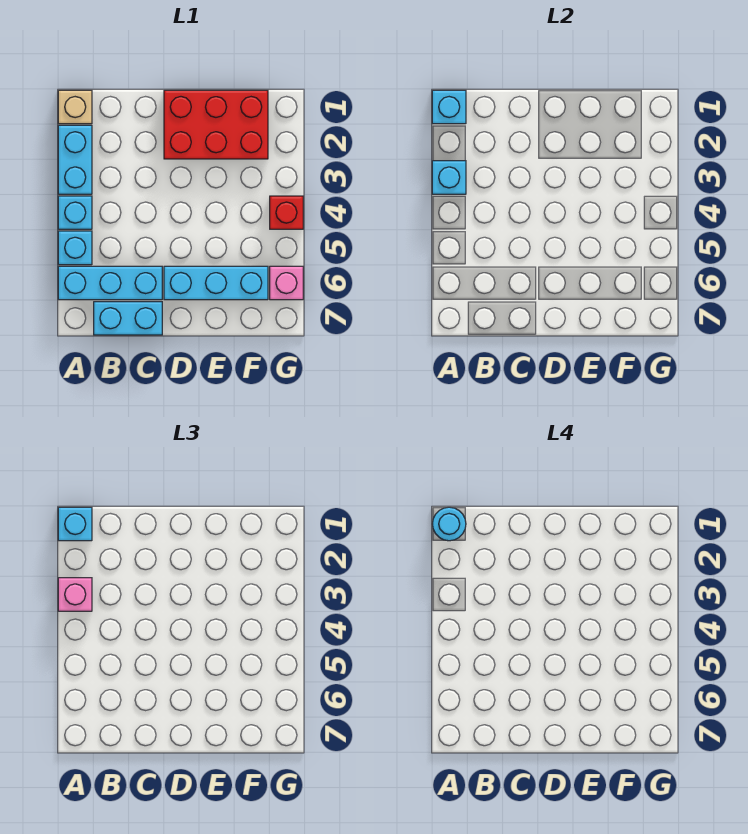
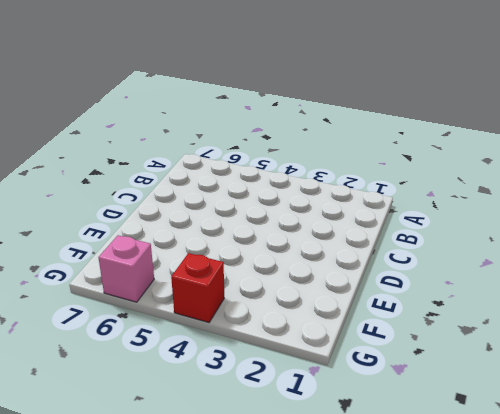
none -> tan brick A1 level 1
none -> cyan brick A2:A3 level 1
none -> cyan brick A4 level 1

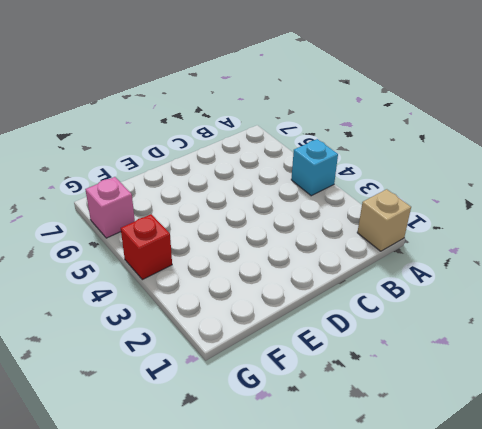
none -> cyan brick A2:A3 level 1
none -> cyan brick A5 level 1
none -> cyan brick A6:C6 level 1

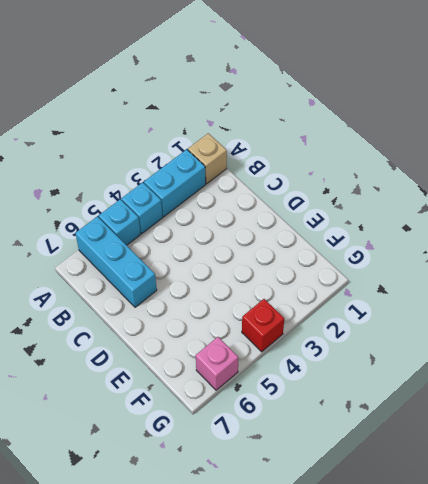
none -> cyan brick B7:C7 level 1
none -> red brick D1:F2 level 1
none -> cyan brick D6:F6 level 1

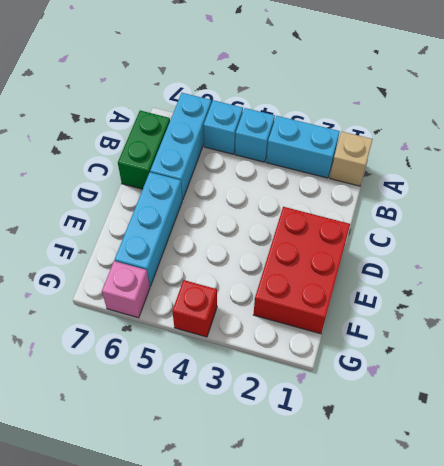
green brick B7:C7 level 1 -> cyan brick B7:C7 level 1
none -> cyan brick A1 level 2
none -> cyan brick A3 level 2
none -> cyan brick A1 level 3

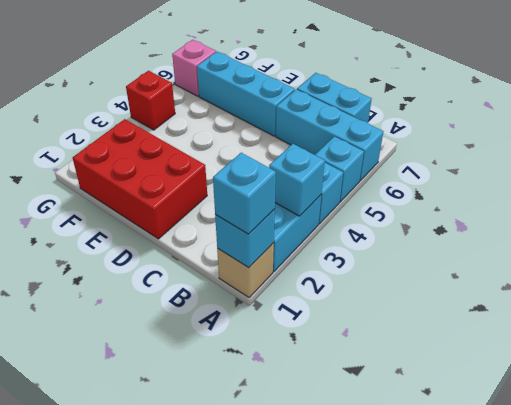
none -> pink brick A3 level 3
none -> cyan round brick A1 level 4

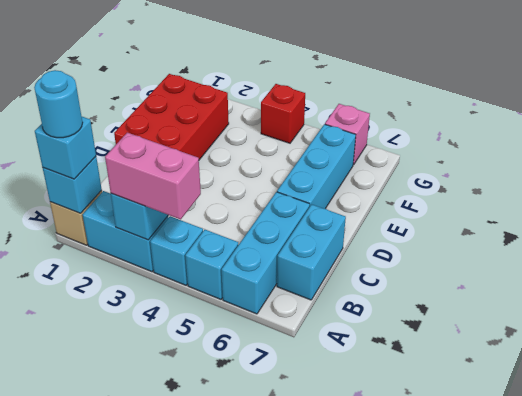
pink brick A3:A4 level 3 -> pink brick A3 level 3

